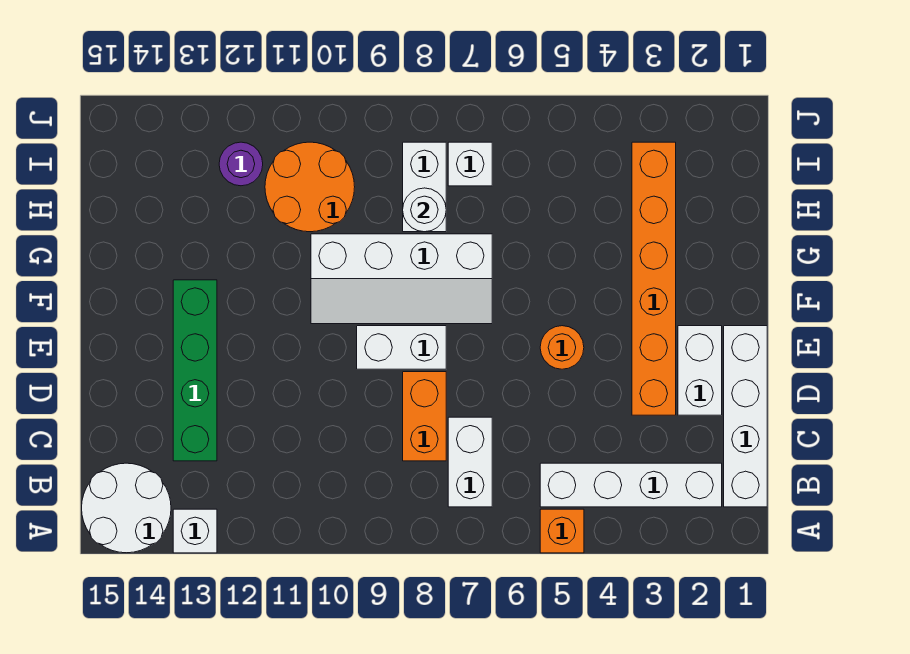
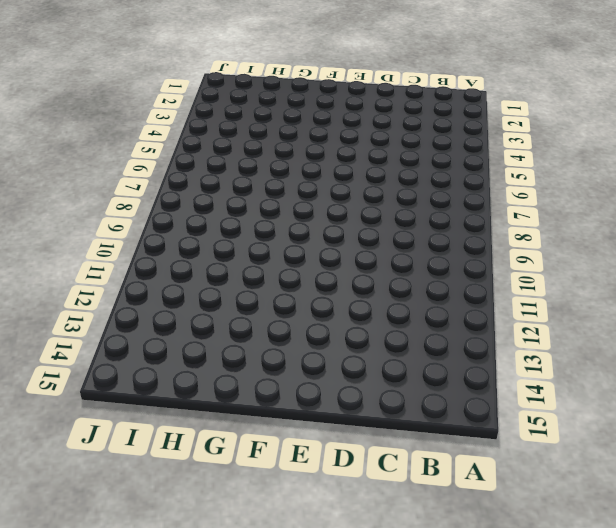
none -> orange brick A5 level 1
none -> white brick A13 level 1
none -> white round brick A14:B15 level 1

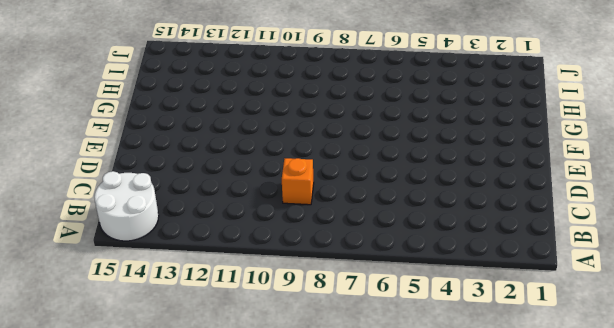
orange brick C9 level 1 -> orange brick A5 level 1
none -> white brick A13 level 1
none -> white brick B1:E1 level 1
none -> white brick B2:B5 level 1

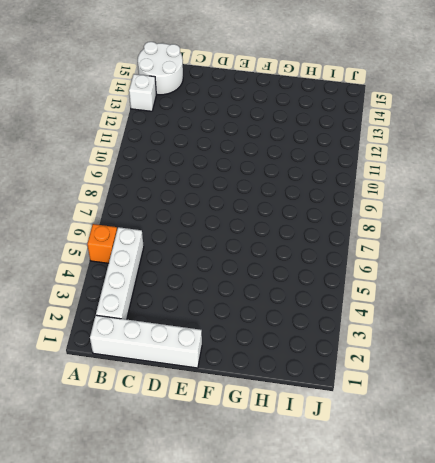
none -> white brick B7:C7 level 1
none -> orange brick C8:D8 level 1
none -> green brick C13:F13 level 1

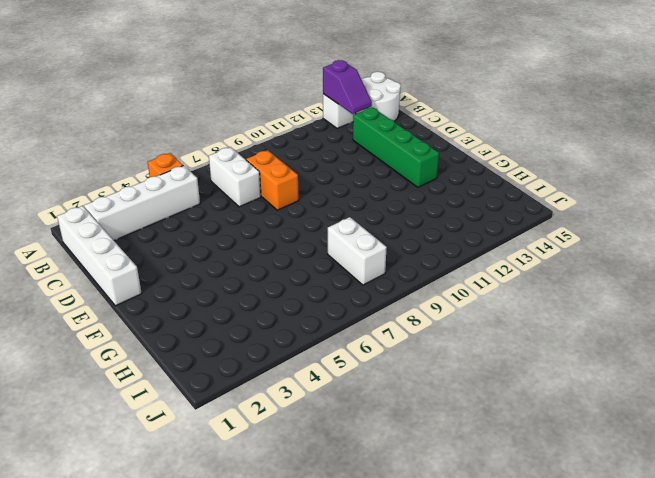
purple slope A13:B13 level 2 top A -> none
none -> white brick D2:E2 level 1
none -> orange brick D3:I3 level 1
none -> orange round brick E5 level 1

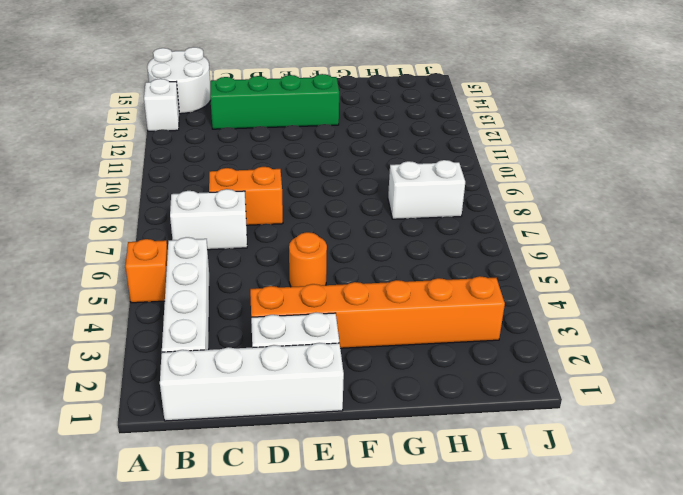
none -> white brick E8:E9 level 1
none -> white slope F7:G10 level 1 top G
none -> orange round brick H10:I11 level 1

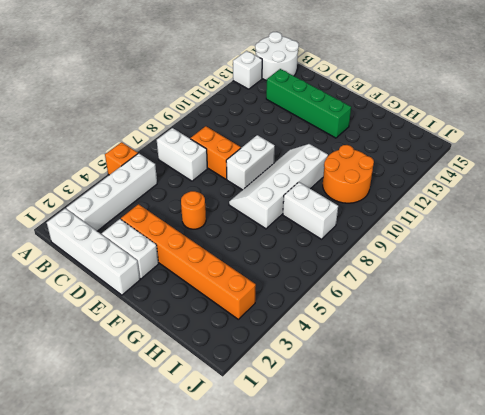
none -> white brick I7 level 1
none -> purple round brick I12 level 1
none -> white round brick H8 level 2

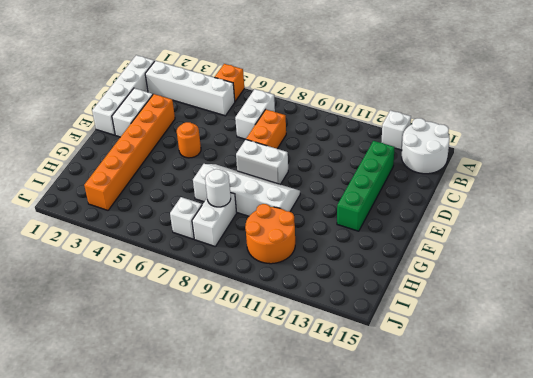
none -> purple round brick I12 level 1

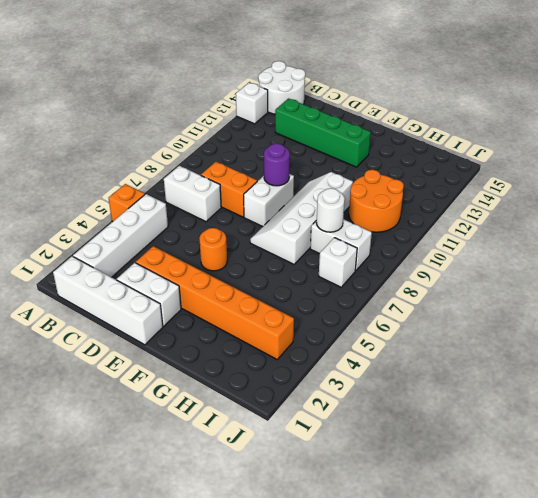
purple round brick E9 level 2 -> purple round brick I12 level 1

